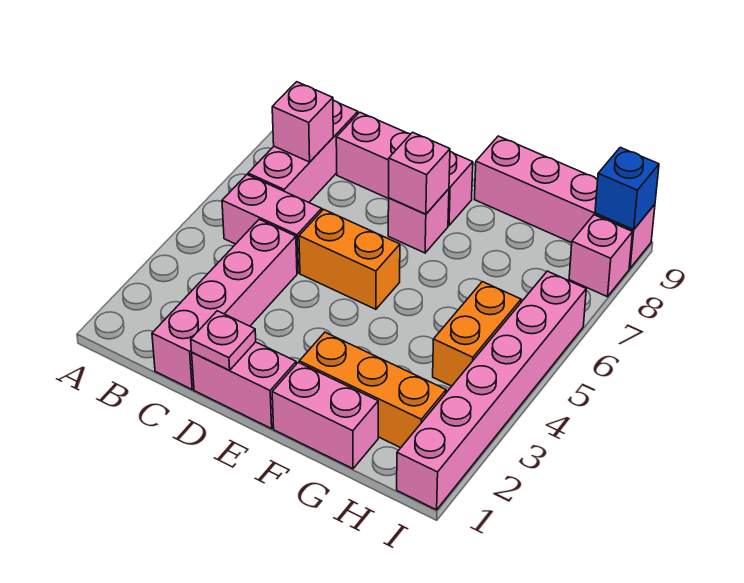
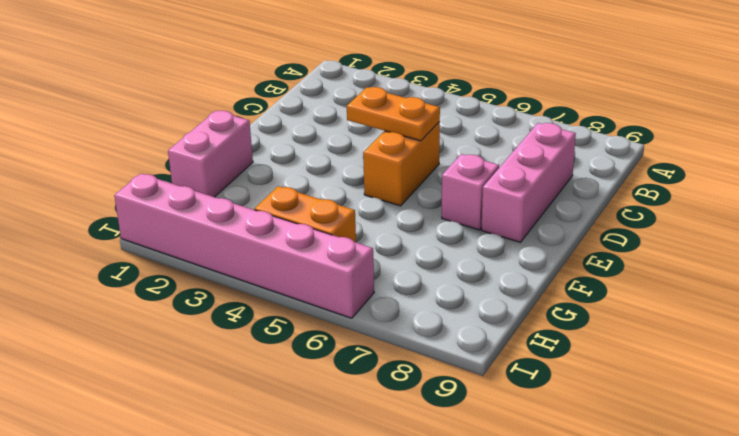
orange plate D4:D5 level 2 -> none
none -> pink brick B5:C5 level 1
none -> pink brick B6:B8 level 1
none -> pink brick C1:C4 level 1

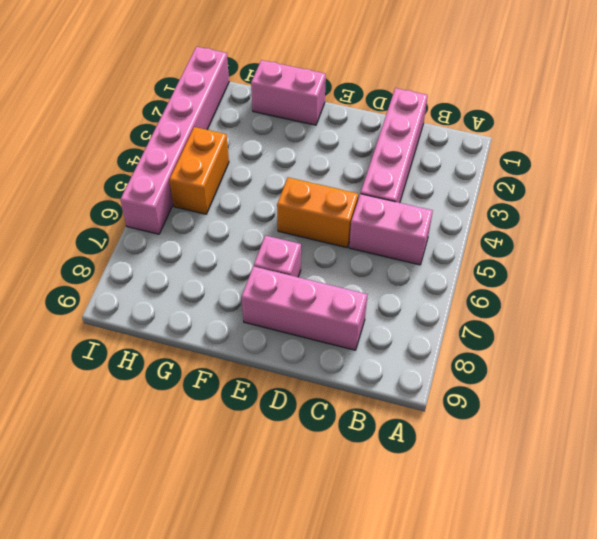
none -> pink brick B6:B8 level 1
none -> pink brick D1:E1 level 1
none -> orange brick F2:H2 level 1

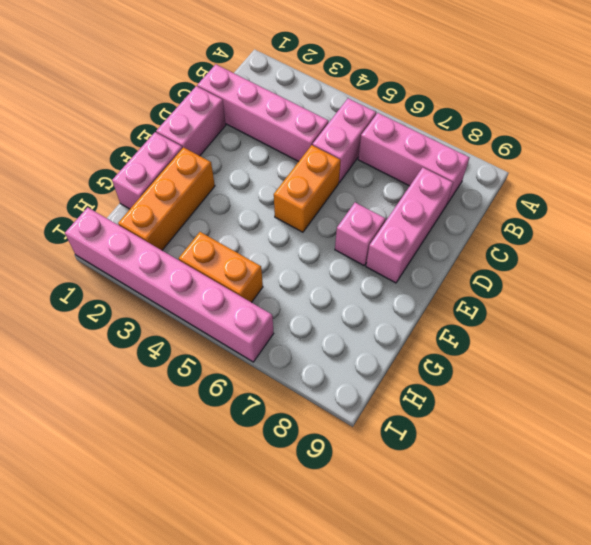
none -> pink brick F9:I9 level 1
none -> pink brick I8 level 1
none -> pink brick B7 level 2

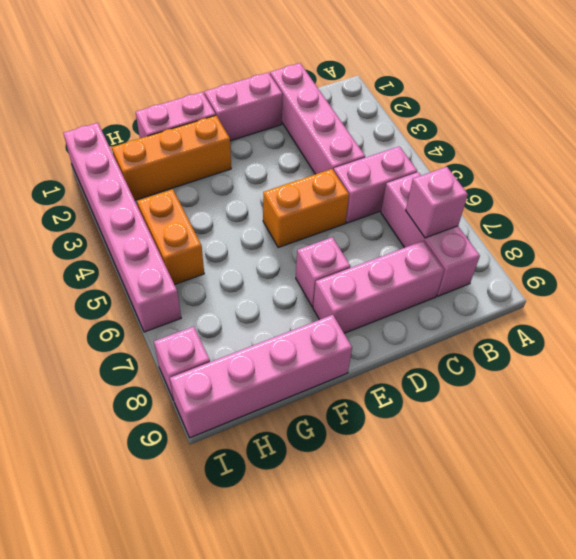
none -> pink plate D1 level 2
none -> pink brick E7 level 2
none -> blue brick I9 level 2

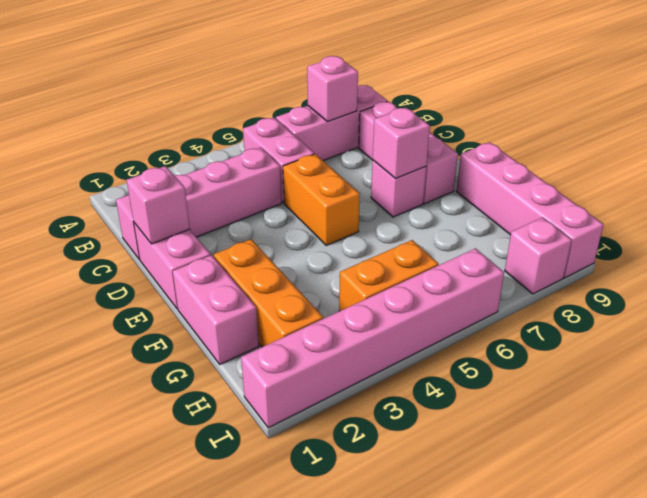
pink brick D1 level 2 -> pink plate D1 level 2
none -> blue brick I9 level 2

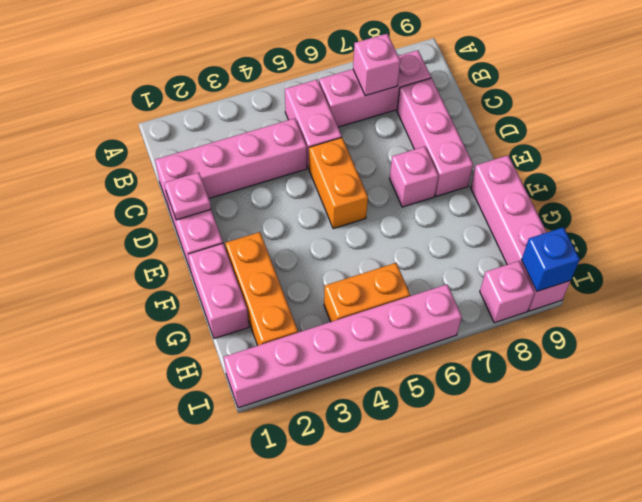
none -> pink brick E7 level 2

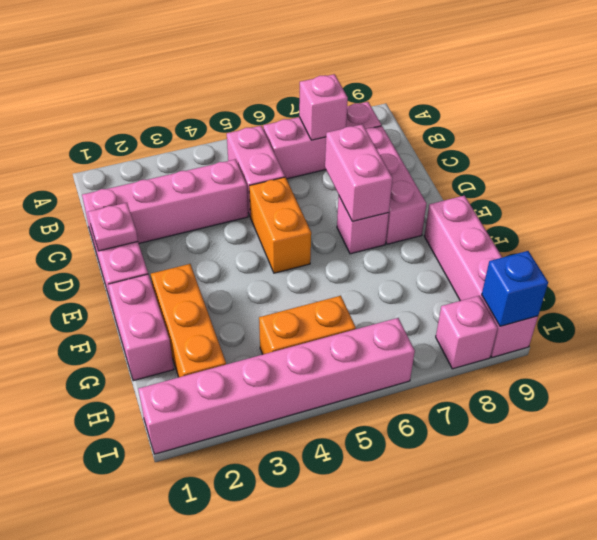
pink brick D7:E7 level 2 -> pink brick E7 level 2

